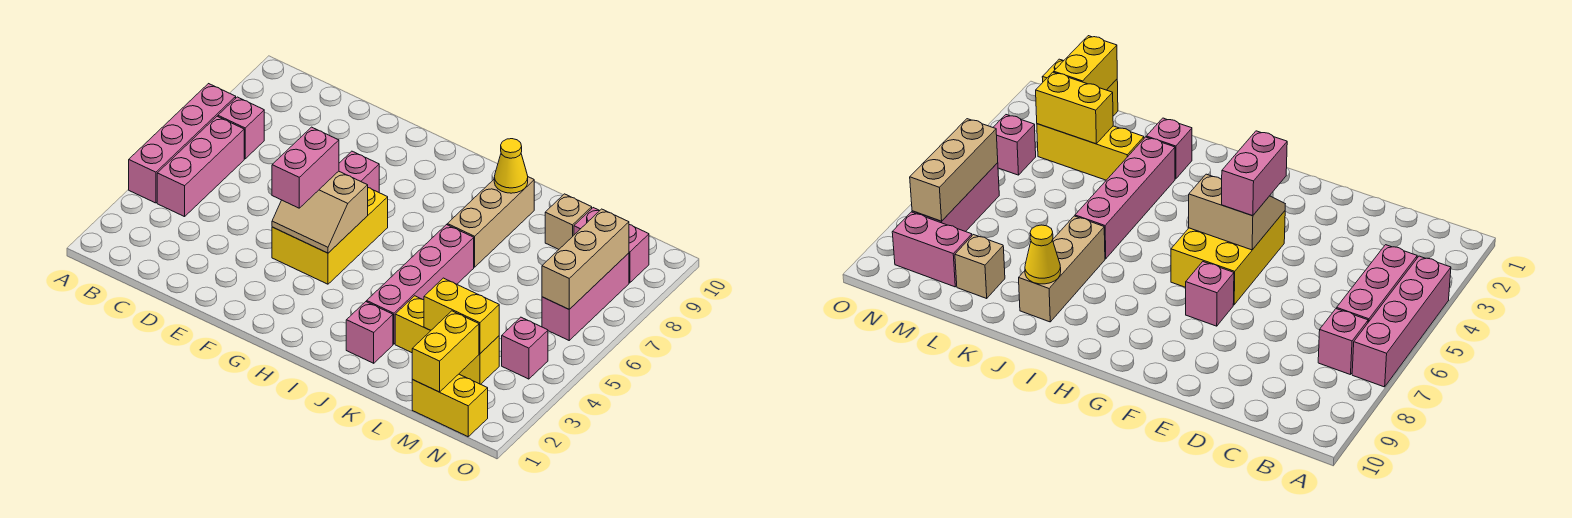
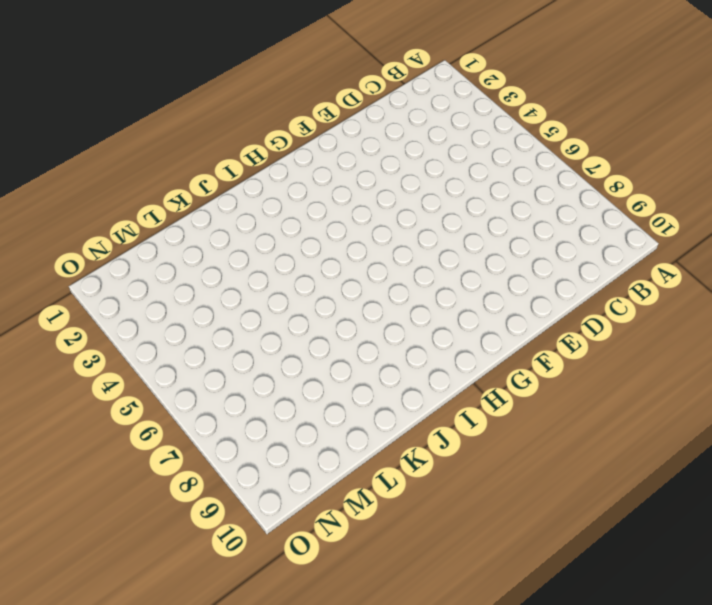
none -> pink brick A4:A7 level 1
none -> pink brick B4:B6 level 1
none -> pink brick B7 level 1

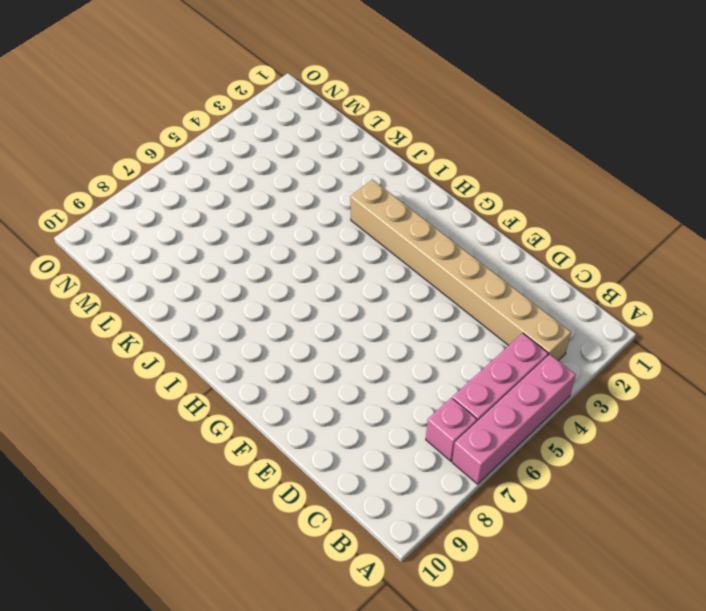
tan brick B3:I3 level 1 -> none
none -> yellow brick F4:G6 level 1
none -> pink brick F7 level 1
none -> pink brick J2 level 1

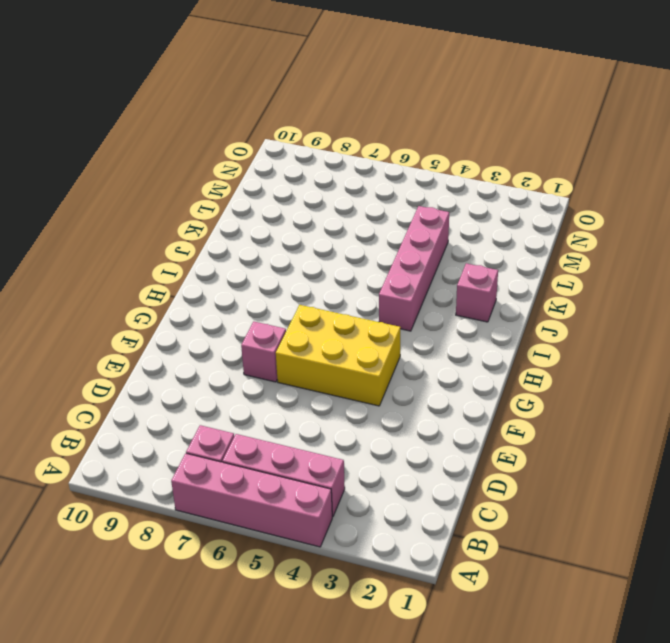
pink brick I4:L4 level 1 -> pink brick J3:J6 level 1
none -> tan brick J7:J9 level 1
none -> yellow brick K3:M3 level 1
none -> tan brick L9 level 1

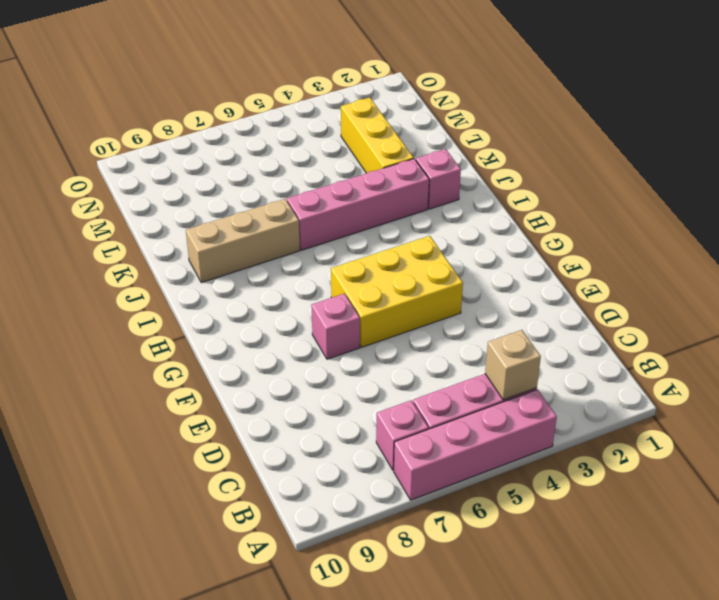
tan brick B4 level 2 -> tan brick L9 level 1
none -> yellow brick M1:N1 level 1
none -> pink brick M9:N9 level 1
none -> pink brick N4 level 1

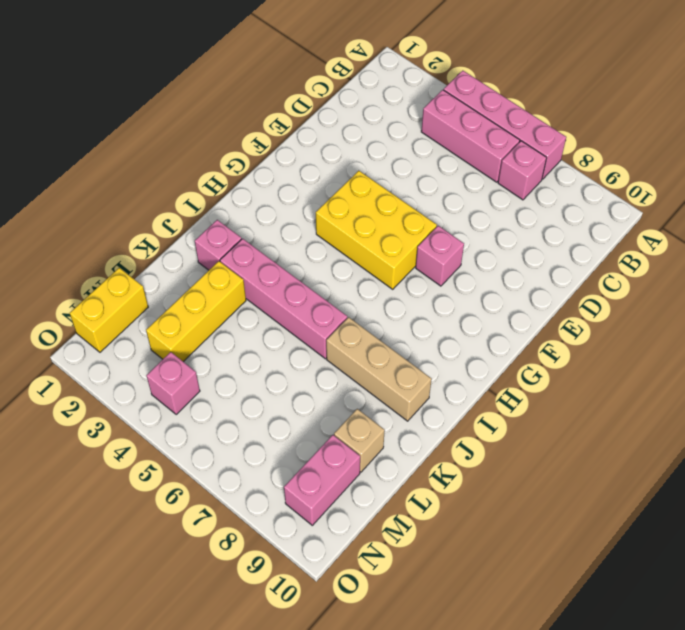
none -> pink brick N6:N8 level 1
none -> tan slope F4:G5 level 2 top 5
none -> yellow cone J9 level 2

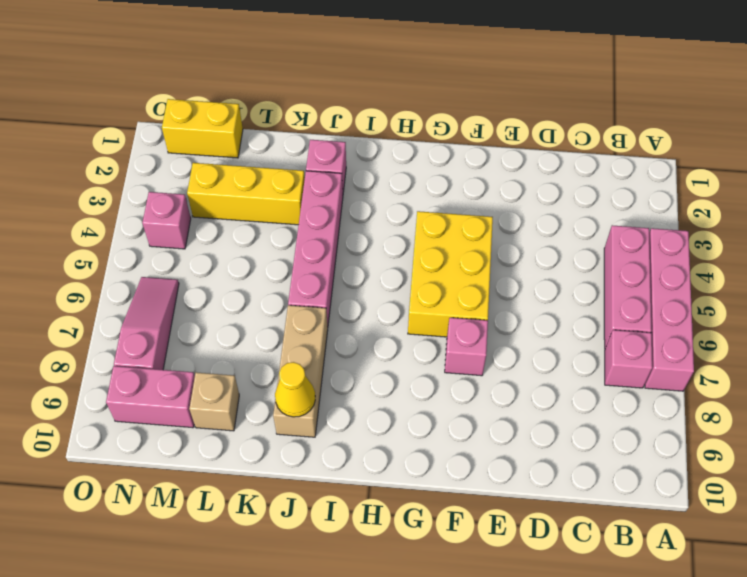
pink slope N6:N8 level 1 top 8 -> pink brick N6:N8 level 1
none -> tan slope F4:G5 level 2 top 5
none -> yellow brick L3:M3 level 2
none -> yellow brick M1:M2 level 2

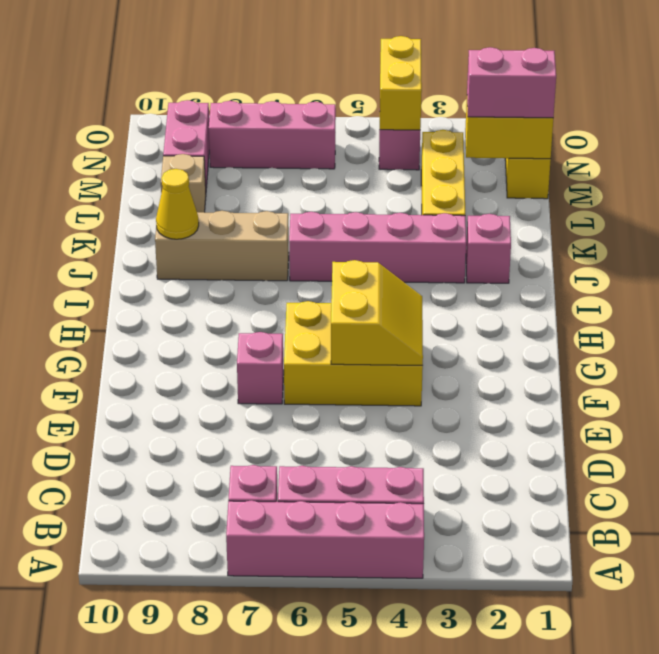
yellow slope F4:G5 level 2 top 5 -> tan slope F4:G5 level 2 top 5
pink brick M1:M2 level 3 -> pink brick F4:F5 level 3
yellow brick N4:O4 level 2 -> yellow brick L3:M3 level 2
none -> tan brick N6:N8 level 2

